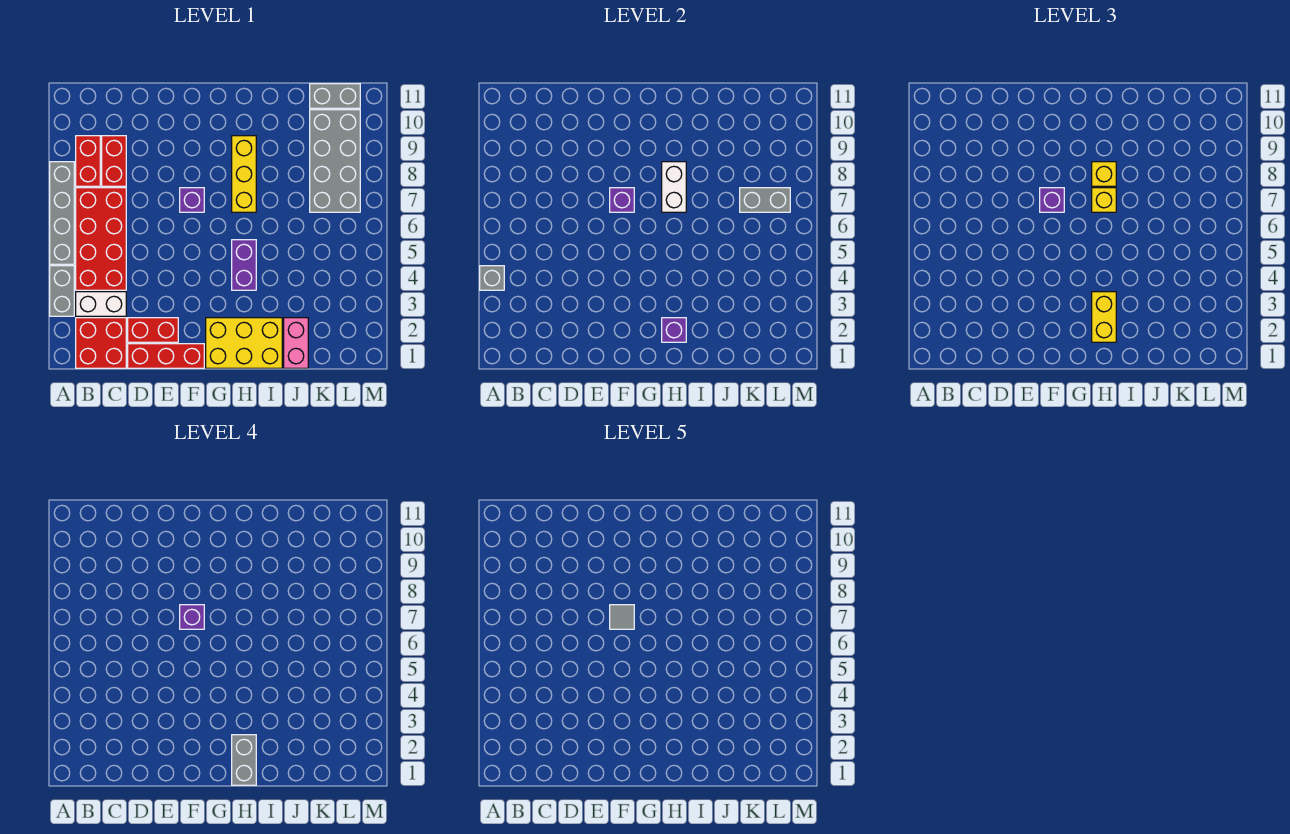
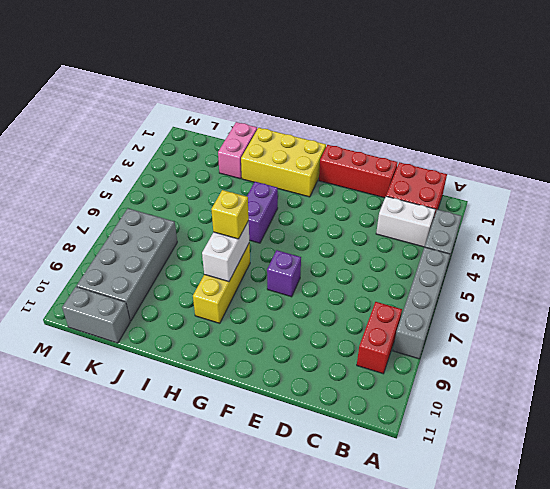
none -> red brick B4:C7 level 1
none -> red brick C8:C9 level 1
none -> red brick D2:E2 level 1

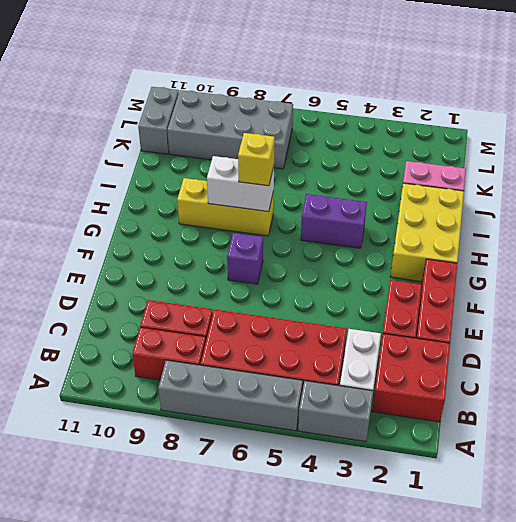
none -> grey brick A4 level 2
none -> purple brick F7 level 2
none -> purple brick H2 level 2

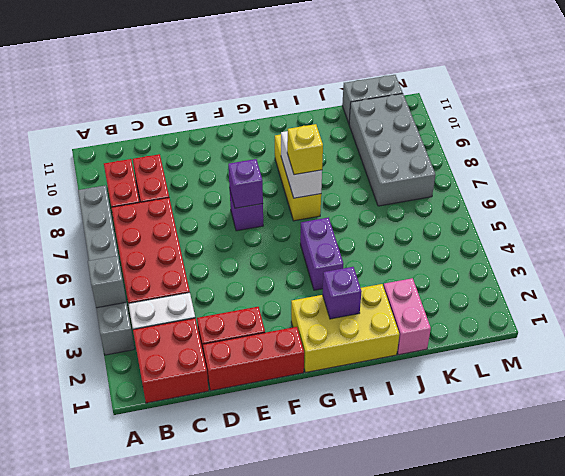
none -> grey brick K7:L7 level 2
none -> purple brick F7 level 3
none -> yellow brick H2:H3 level 3

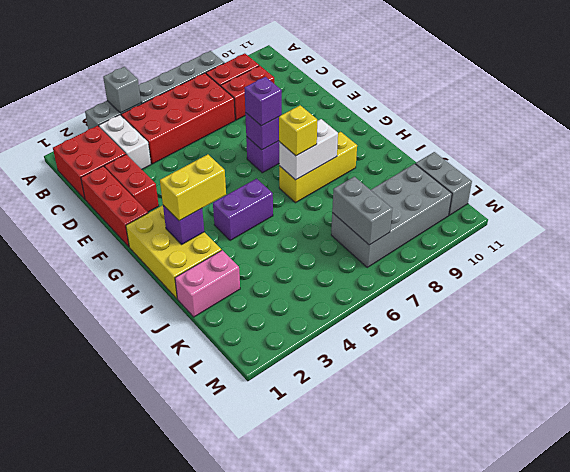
none -> yellow brick H8 level 3
none -> purple brick F7 level 4
none -> grey brick H1:H2 level 4

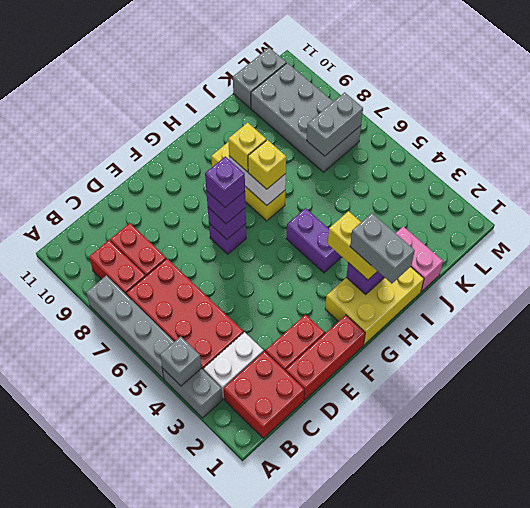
none -> grey tile F7 level 5

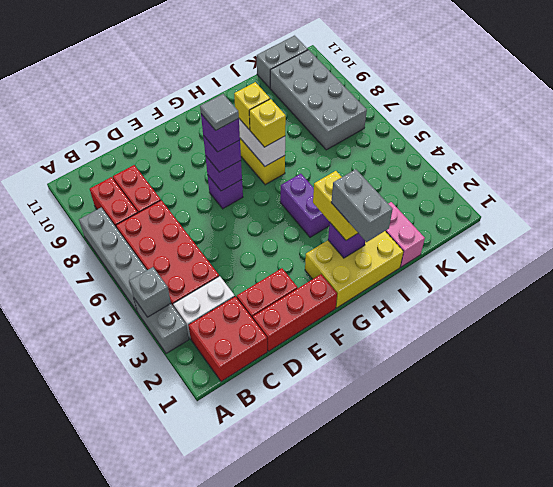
none -> grey brick K7:L7 level 2

